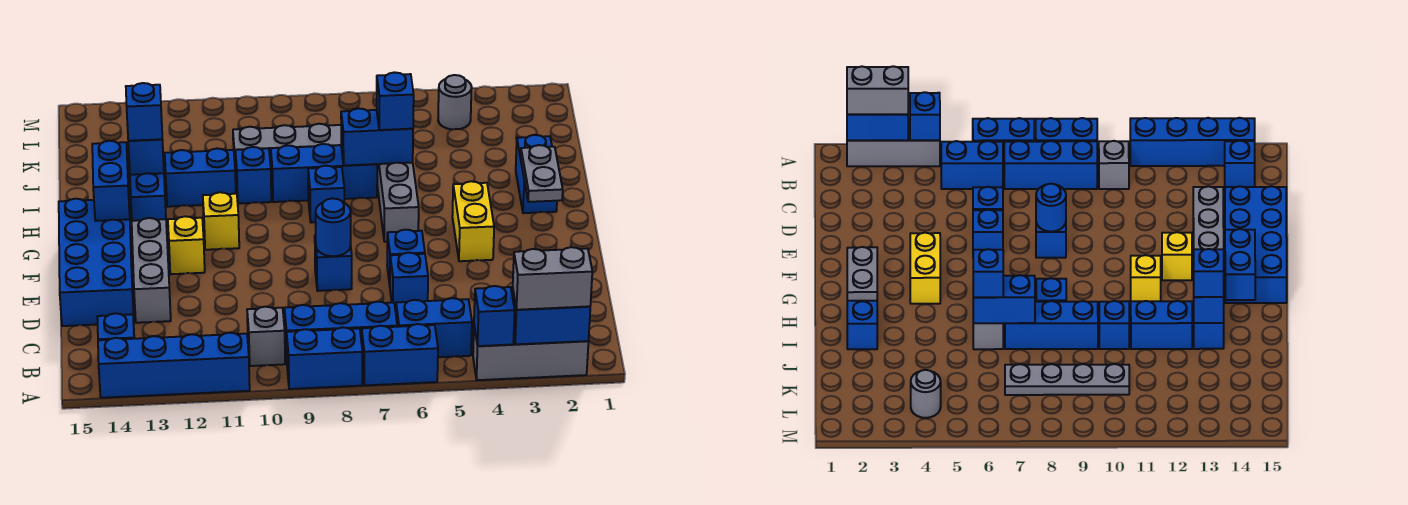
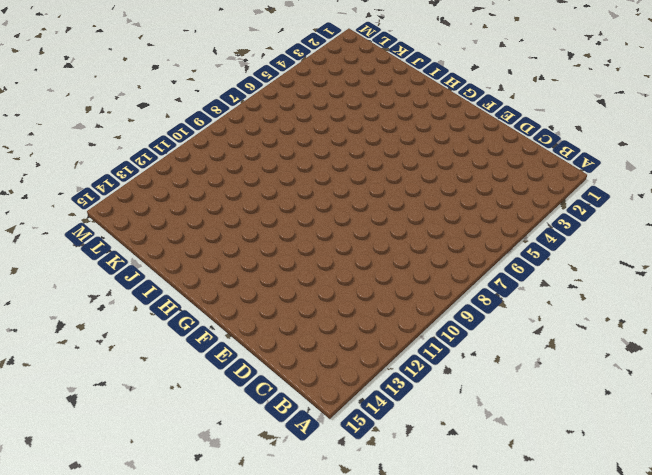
none -> grey brick A2:A4 level 1
none -> blue brick A6:A7 level 1
none -> blue brick A8:A9 level 1
none -> blue brick A11:A14 level 1

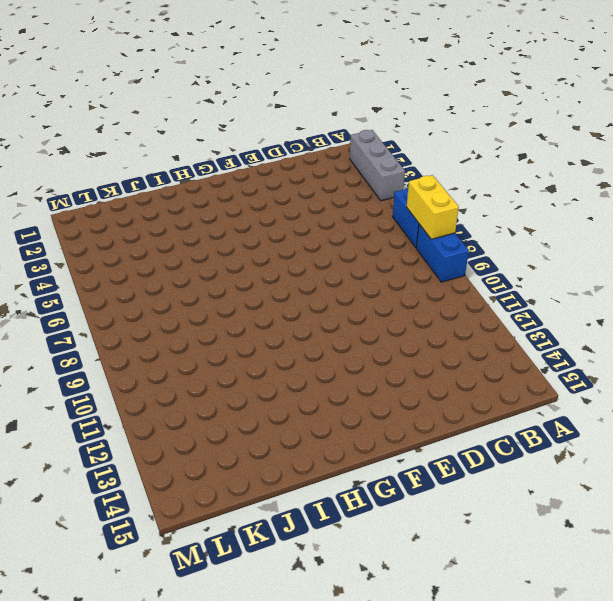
yellow brick A7:A8 level 2 -> yellow brick F4:G4 level 1
none -> blue brick A11:A14 level 1
none -> blue brick B5:B6 level 1
none -> blue brick B7:B9 level 1
none -> grey brick B10 level 1

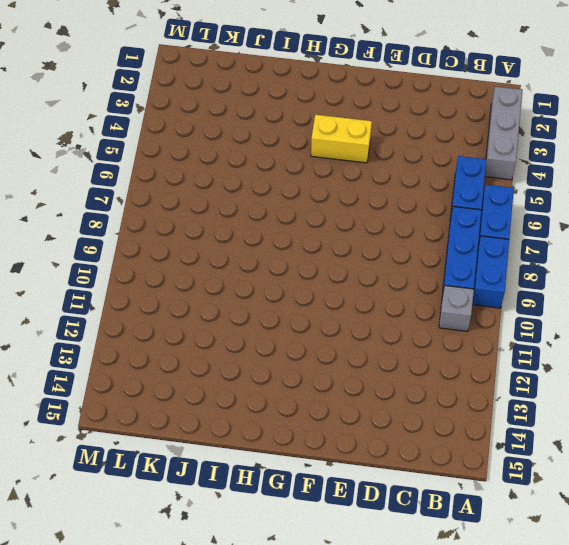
none -> blue brick A11:A14 level 1
none -> blue brick B14 level 1
none -> blue brick D6 level 1
none -> grey brick D13:F13 level 1

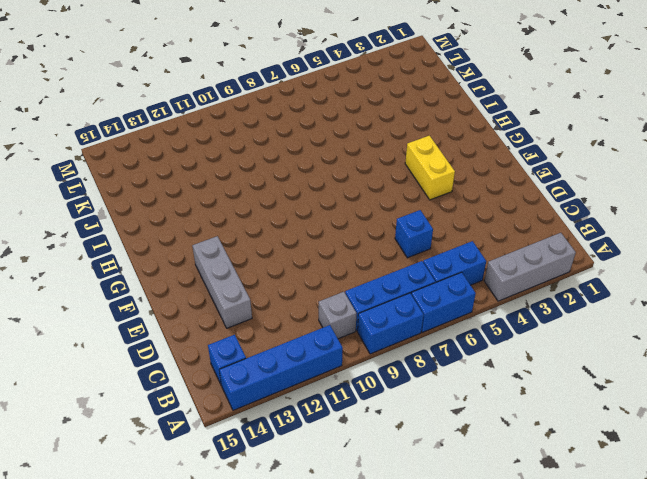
none -> blue brick D14:G15 level 1
none -> blue brick E6 level 1
none -> blue brick E8 level 1
none -> yellow brick F12 level 1

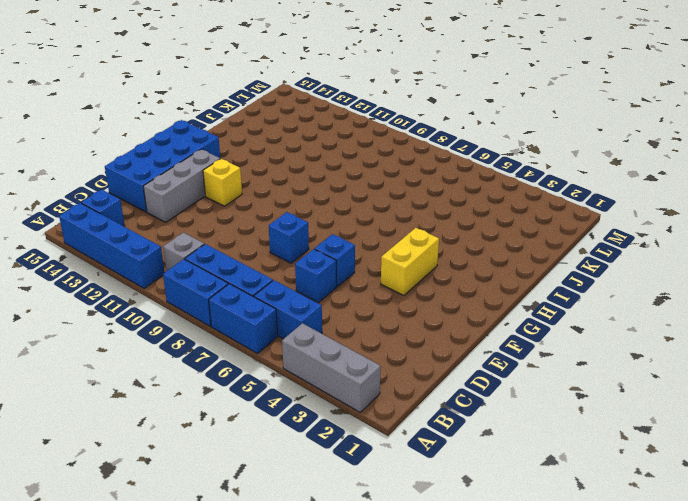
none -> grey brick G6:I6 level 1
none -> yellow brick G11 level 1
none -> blue brick H2:I2 level 1
none -> blue brick H8 level 1

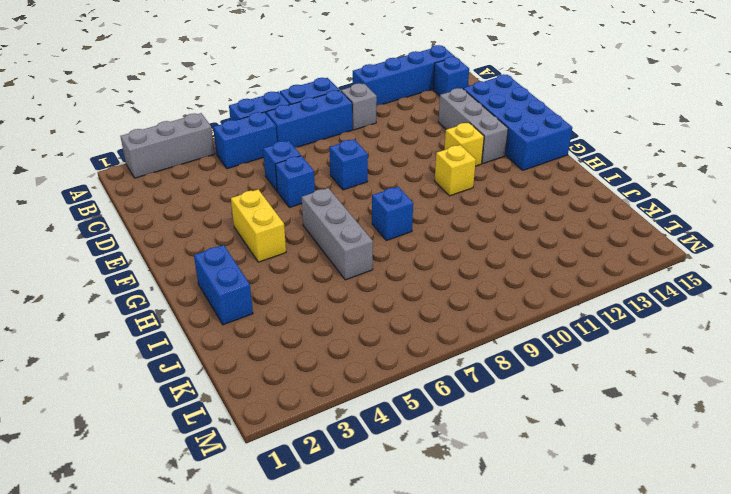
none -> blue brick H13:I13 level 1
none -> blue brick I7:I9 level 1
none -> blue brick I10 level 1
none -> blue brick I11:I12 level 1

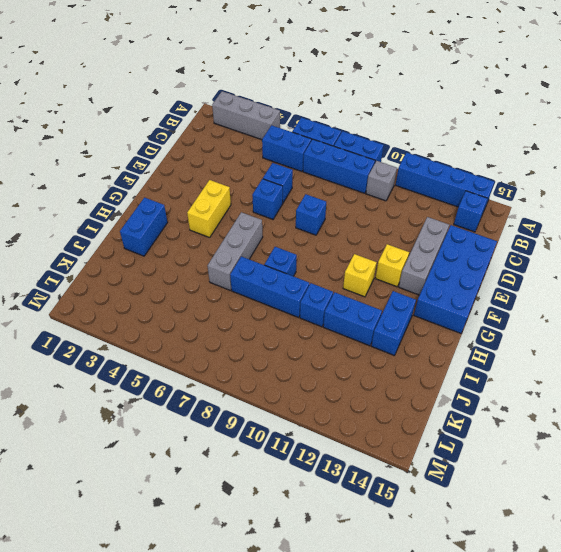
none -> grey plate K7:K10 level 1
none -> grey round brick L4 level 1
none -> blue brick A2:A3 level 2
none -> blue brick A4 level 2

